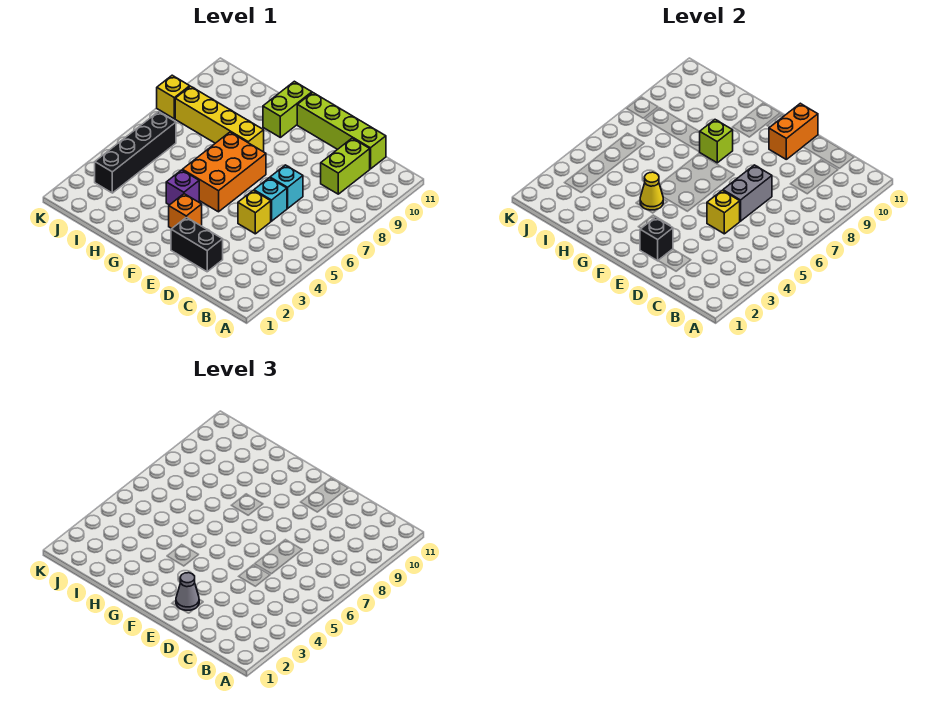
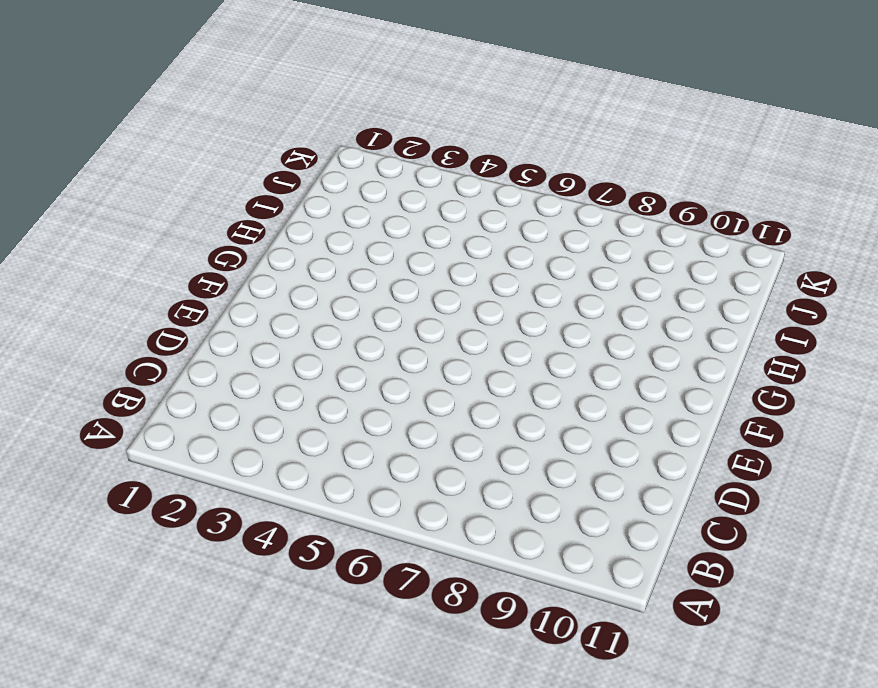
none -> lime brick C9:C10 level 1
none -> lime brick C11:F11 level 1
none -> black brick D2:E2 level 1

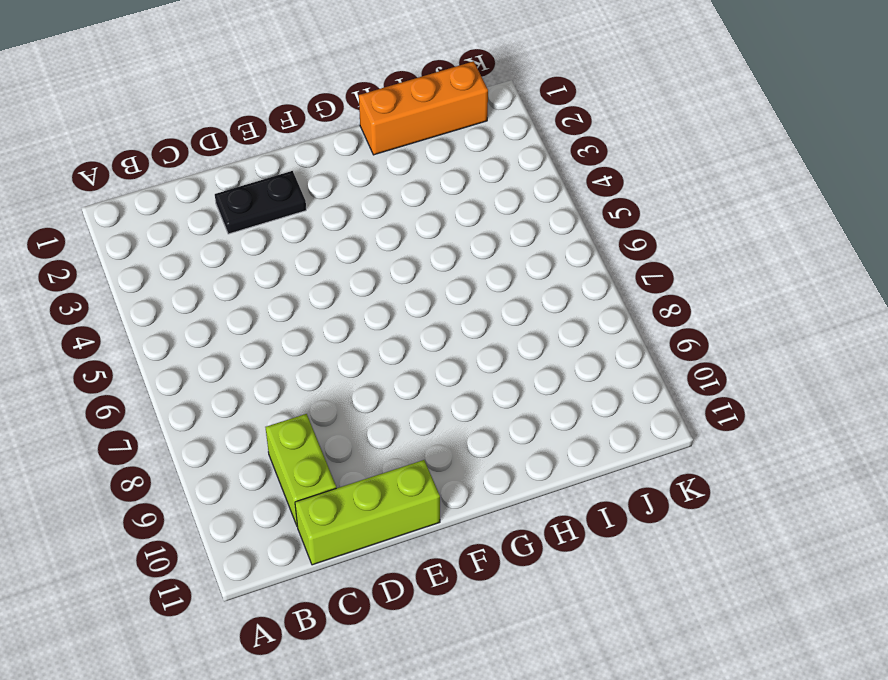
lime brick C11:E11 level 1 -> lime brick C11:F11 level 1
black plate D2:E2 level 1 -> black brick D2:E2 level 1
orange brick H1:J1 level 1 -> none
none -> yellow brick D5 level 1
none -> cyan brick D6 level 1
none -> cyan brick D7 level 1

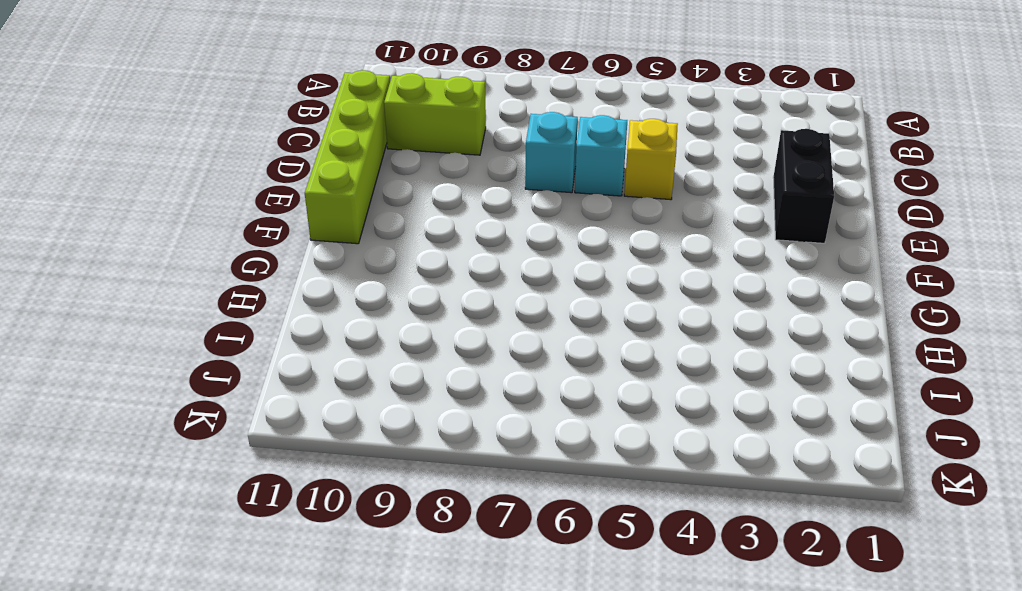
none -> orange brick F3 level 1
none -> orange brick F5:G7 level 1
none -> purple brick G4 level 1

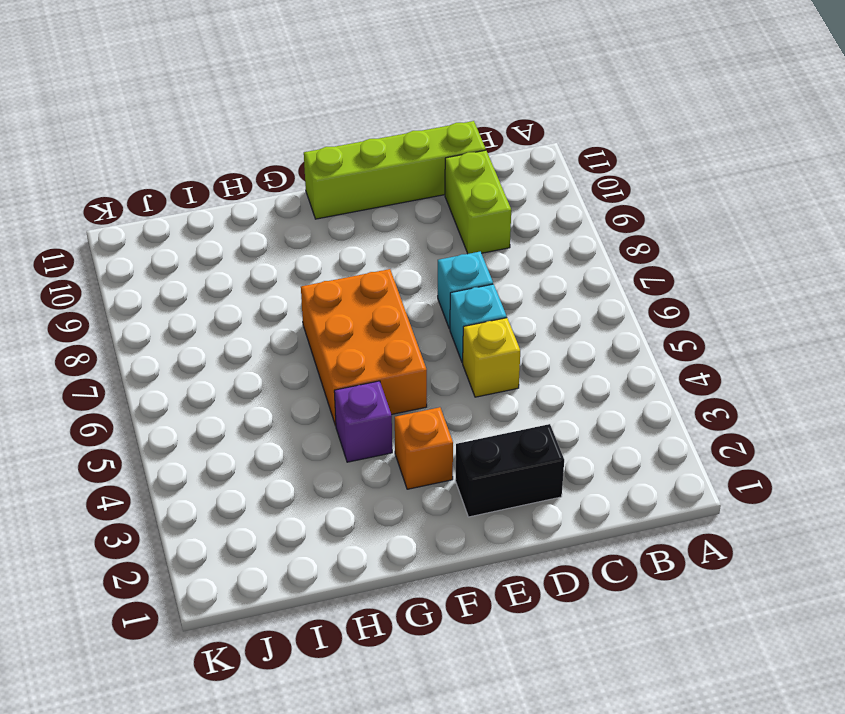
none -> yellow brick G8:J8 level 1
none -> lime brick G10:G11 level 1
none -> black brick J3:J6 level 1

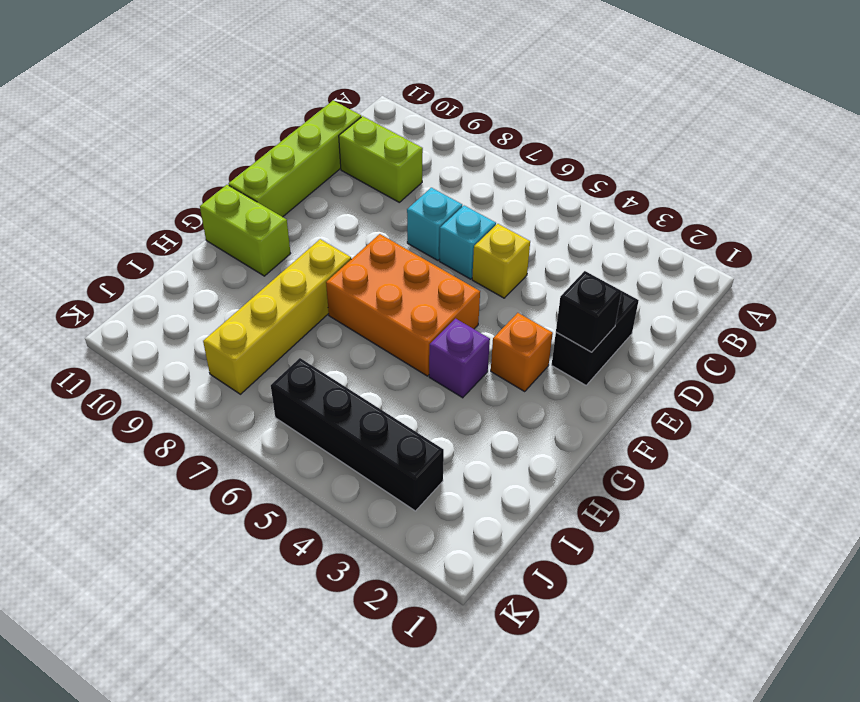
none -> yellow brick K8 level 1
none -> yellow brick D5 level 2
none -> grey brick D6:D7 level 2

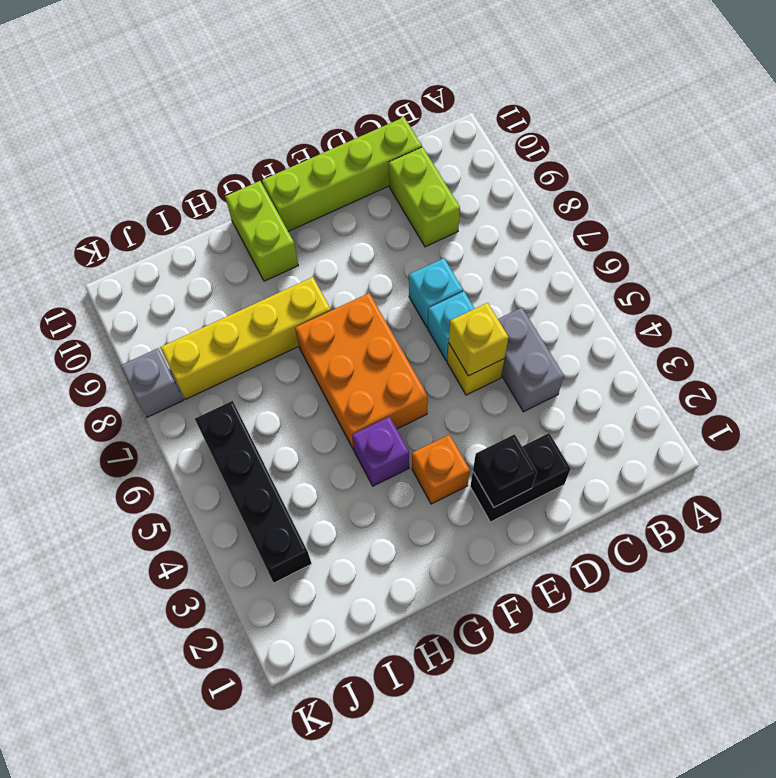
grey brick C4:C5 level 1 -> grey brick D6:D7 level 2
grey brick K8 level 1 -> yellow brick K8 level 1
none -> orange brick E10:E11 level 2
none -> yellow cone G4 level 2
none -> lime brick G8 level 2

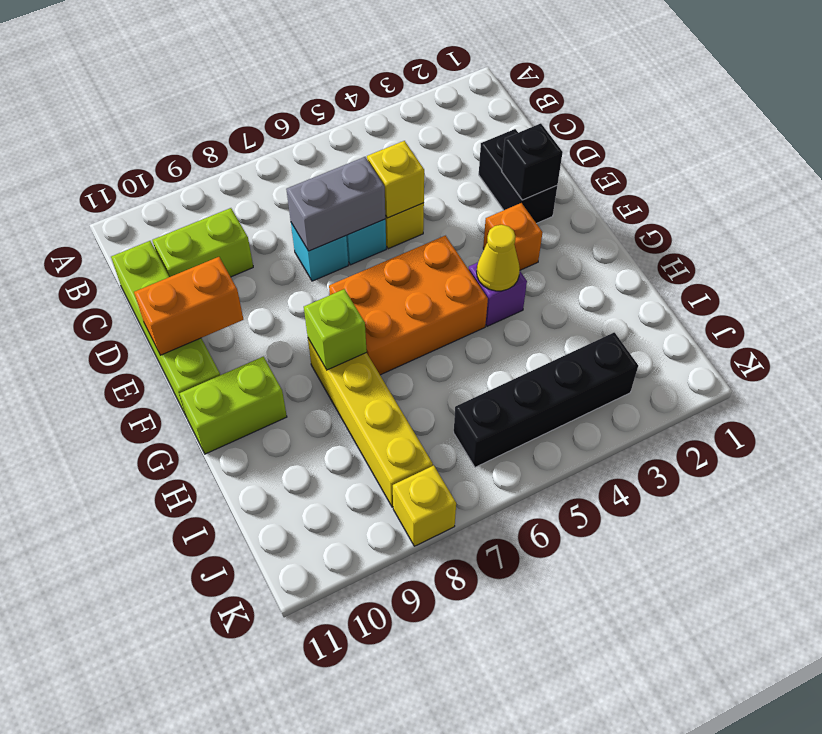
none -> grey cone E2 level 3

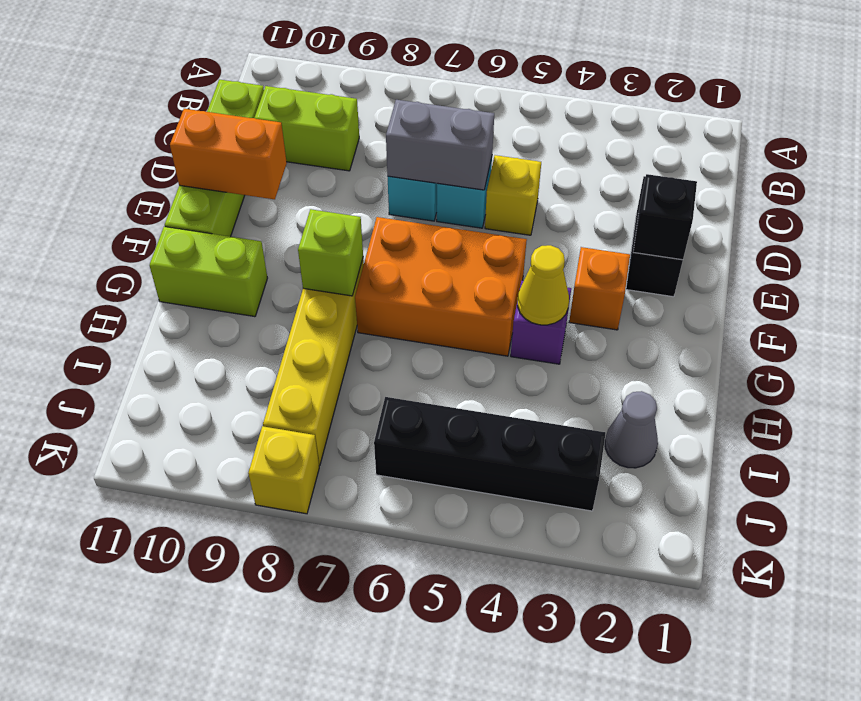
grey cone I2 level 1 -> grey cone E2 level 3
none -> yellow brick D5 level 2

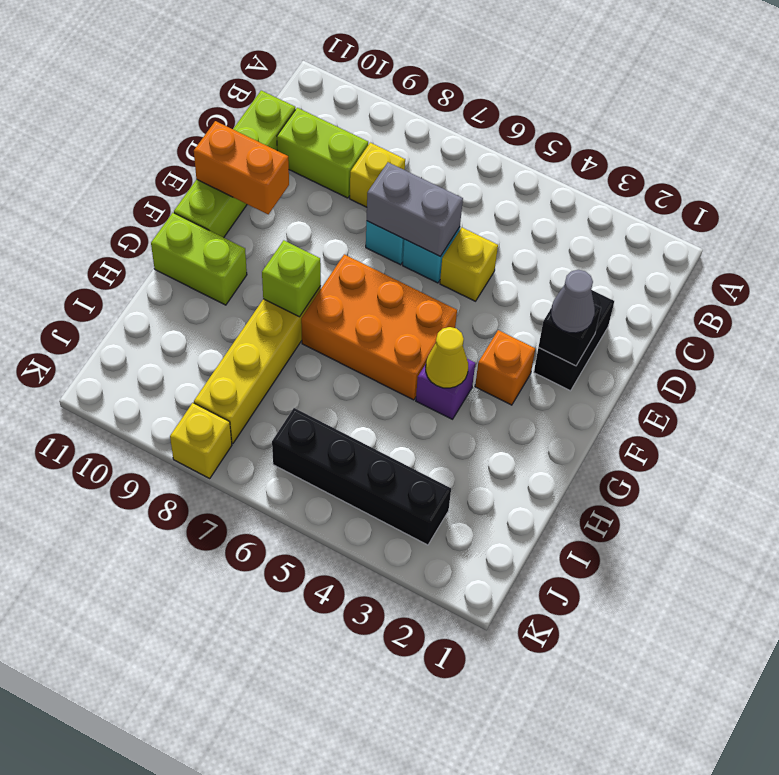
yellow brick C8 level 1 -> yellow brick D5 level 2

